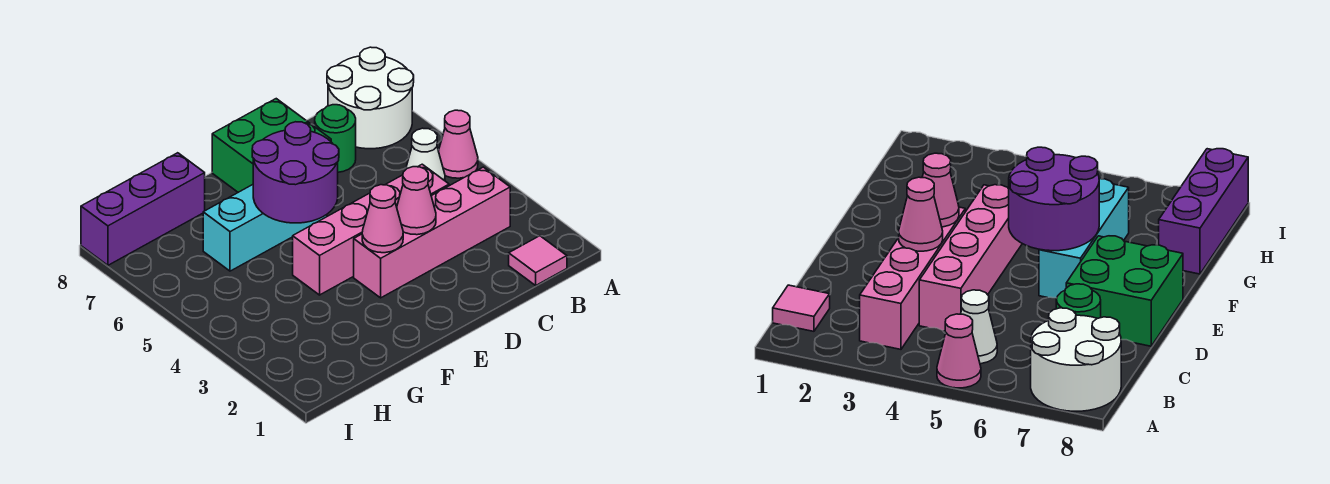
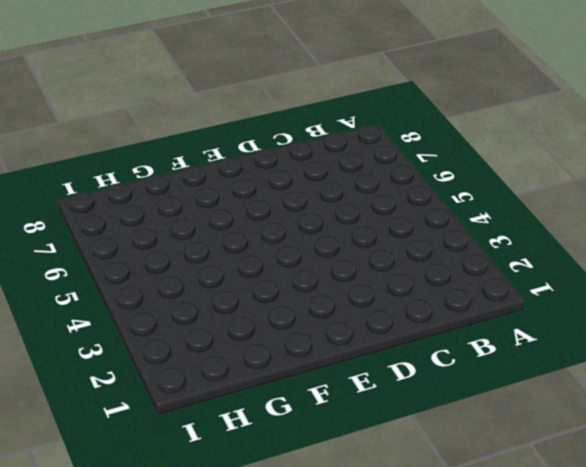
none -> pink cone A5 level 1
none -> white round brick A7:B8 level 1
none -> pink tile B1 level 1

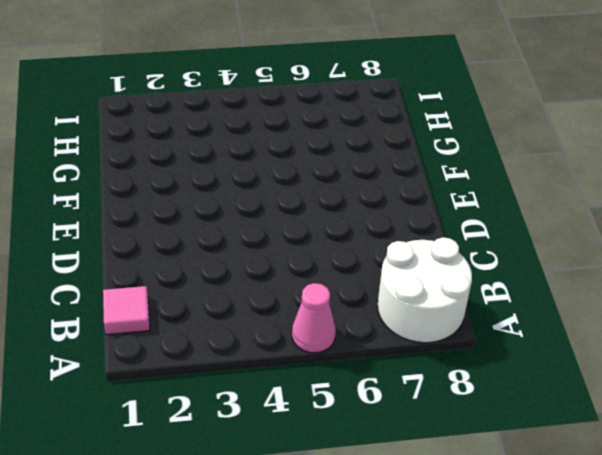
none -> pink brick B3:E3 level 1
none -> white cone B5 level 1
none -> pink brick C4:F4 level 1

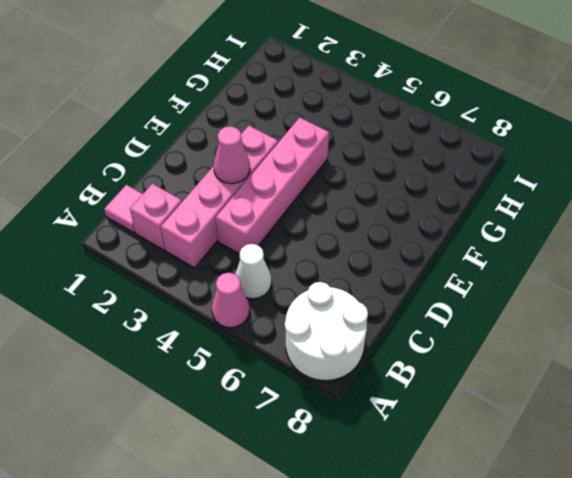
pink brick B2 level 1 -> none
none -> green round brick C7 level 1
none -> green brick D7:E8 level 1
none -> cyan brick E6:G6 level 1

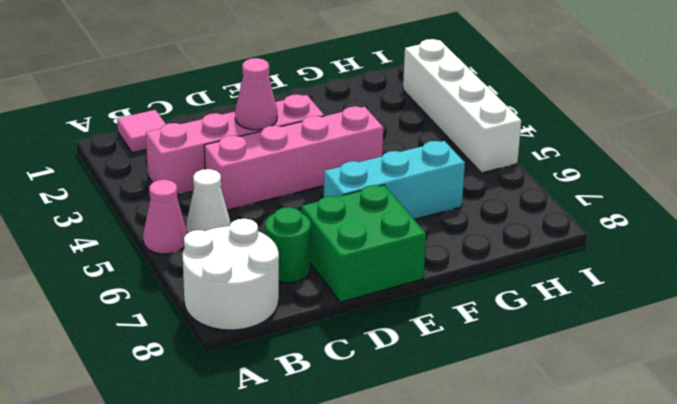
white brick I2:I5 level 1 -> none
none -> purple brick G8:I8 level 1
none -> pink cone E3 level 2
none -> purple round brick E5:F6 level 2

